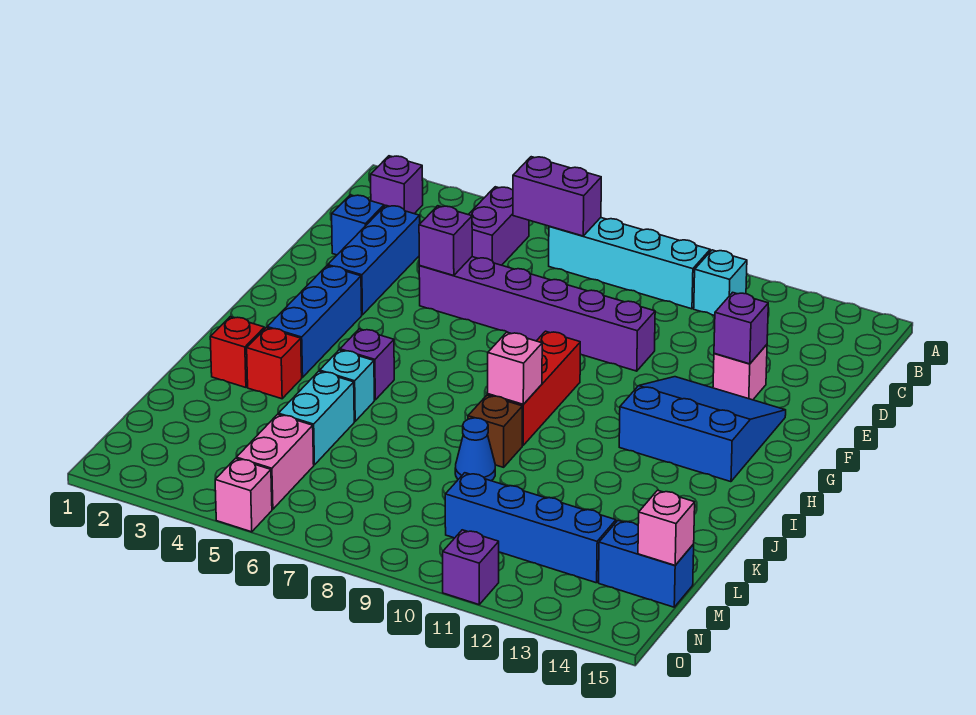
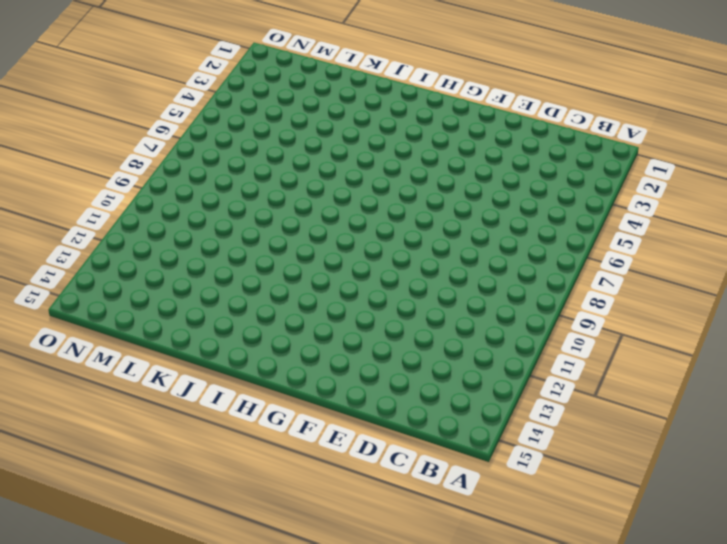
none -> purple brick B2 level 1
none -> purple brick B5:C5 level 1
none -> cyan brick B7:B10 level 1

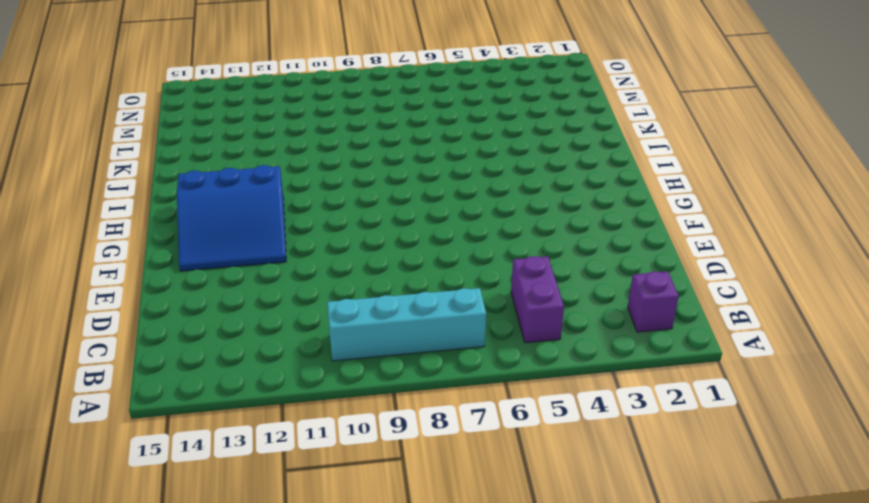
none -> cyan brick B11 level 1
none -> blue brick D2 level 1
none -> blue brick D3:F3 level 1

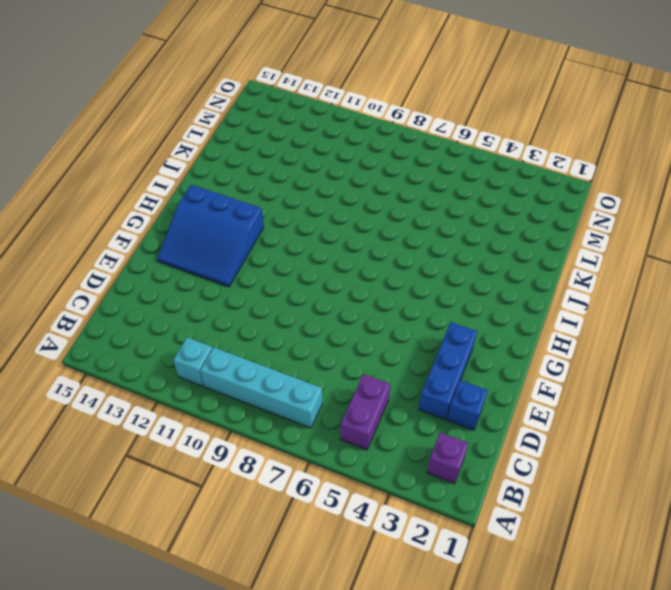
none -> purple brick E5:E10 level 1
none -> pink brick E13 level 1
none -> blue brick G3:I3 level 1

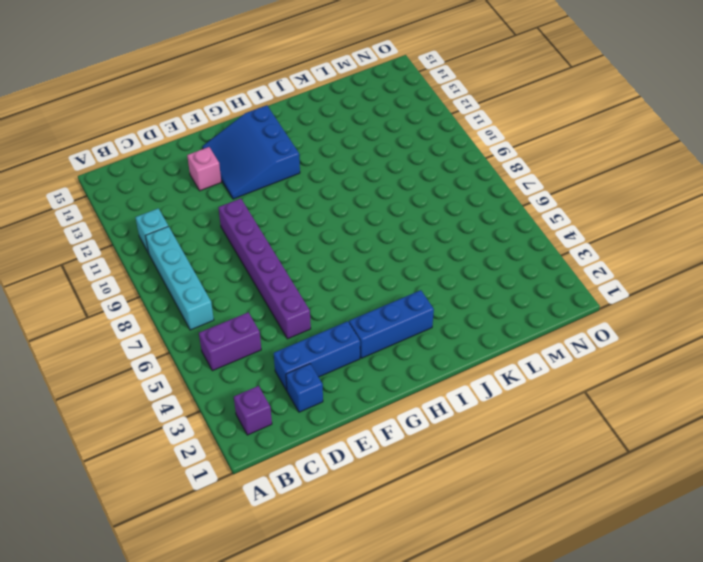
none -> red brick G9:I9 level 1
none -> purple brick I5 level 1
none -> red brick J2 level 1

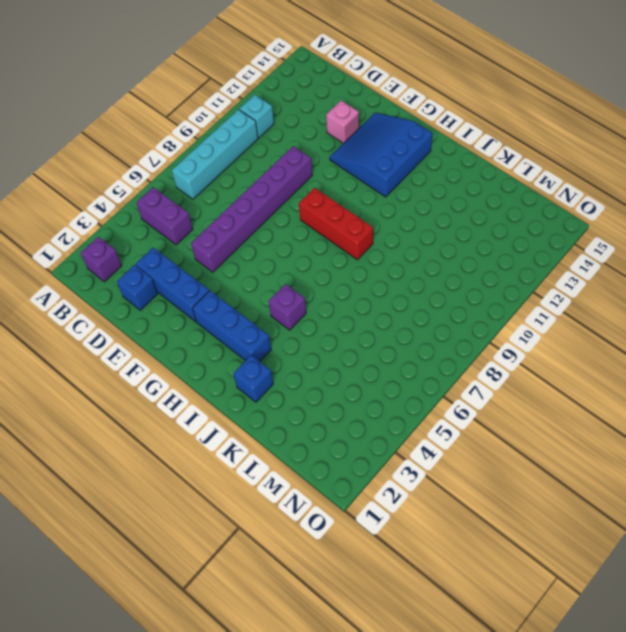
blue brick J2 level 1 -> red brick J2 level 1
none -> red brick J3 level 1
none -> cyan brick J5 level 1
none -> brown brick J9 level 1

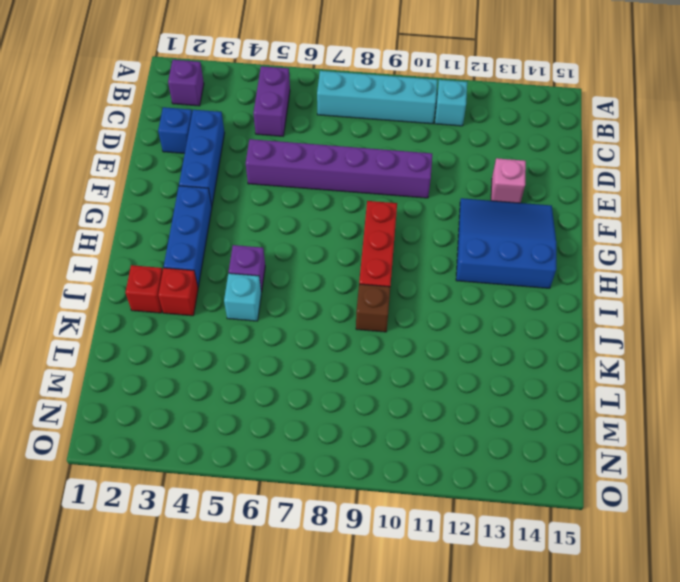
none -> cyan brick K5:L5 level 1
none -> blue cone K9 level 1
none -> pink brick M5:N5 level 1

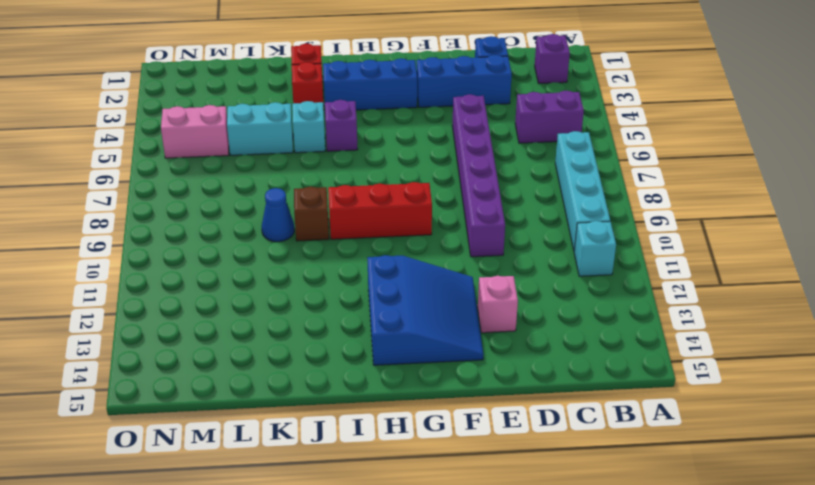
none -> blue brick M10:M13 level 1
none -> blue brick M14:M15 level 1
none -> pink brick O5 level 1

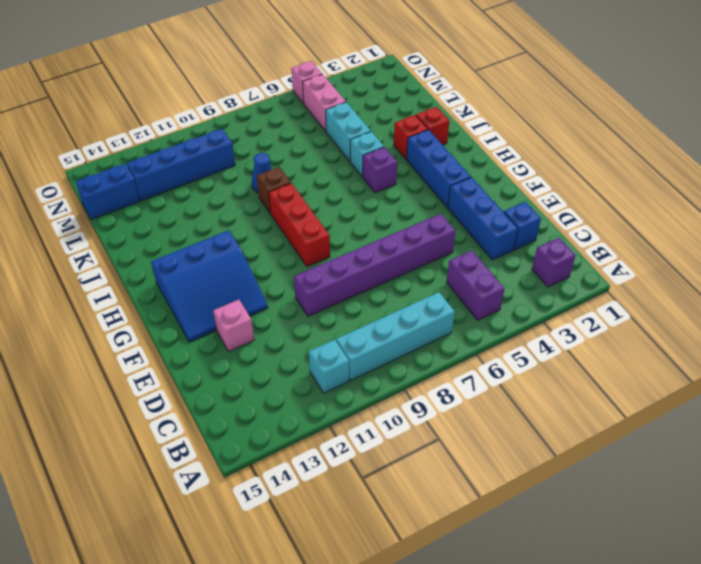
none -> purple brick O11 level 1
none -> purple brick B6:B7 level 2
none -> purple brick E5 level 2

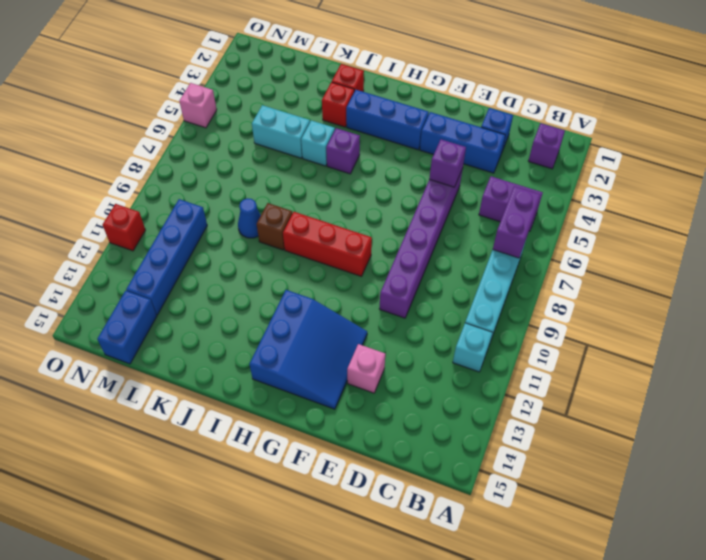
red brick O11 level 1 -> purple brick O11 level 1
none -> pink brick M5:N5 level 1
none -> purple brick E13 level 2
none -> pink brick I9 level 2

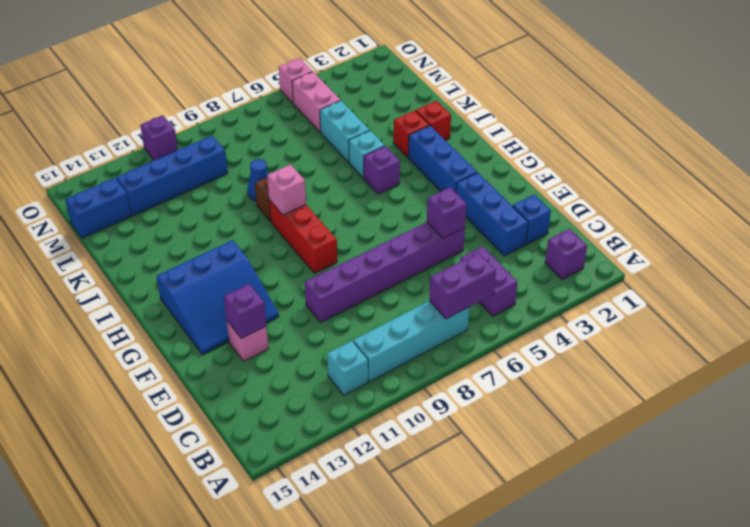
none -> pink brick M15 level 2

